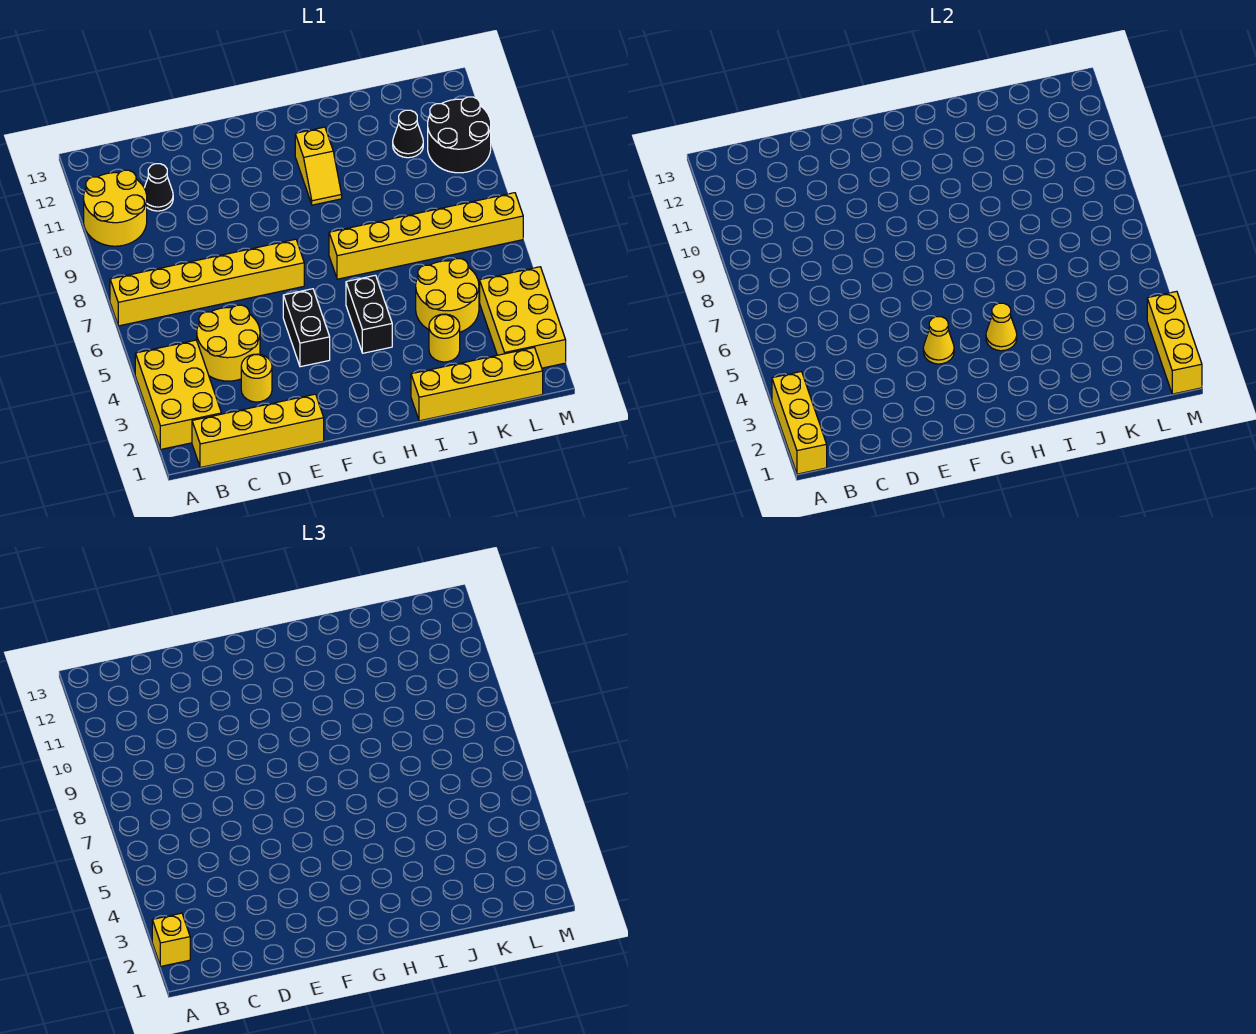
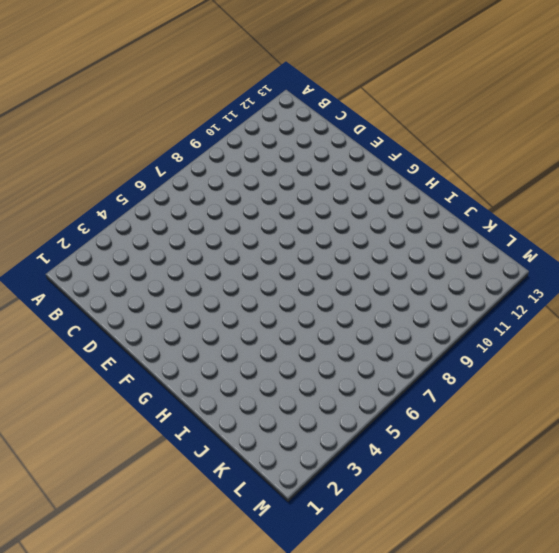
none -> yellow brick A2:B4 level 1
none -> yellow brick A7:F7 level 1
none -> yellow round brick A10:B11 level 1

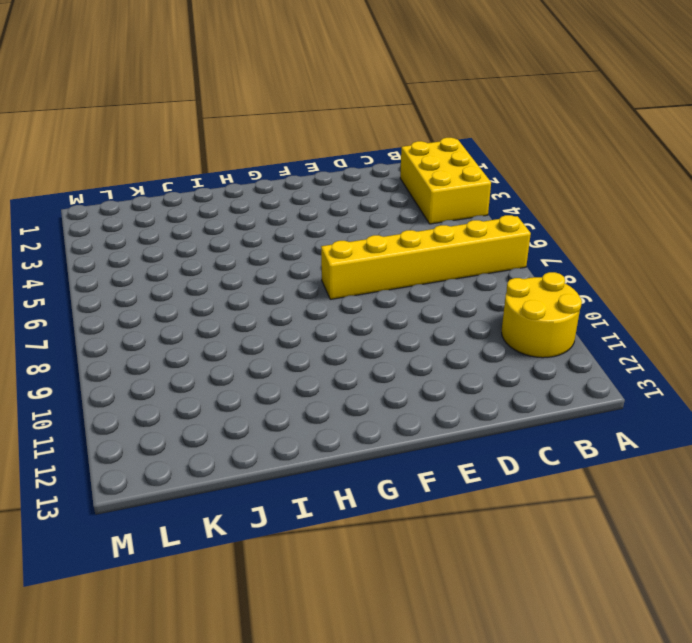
none -> yellow brick B1:E1 level 1
none -> yellow round brick C4:D5 level 1
none -> black cone C11 level 1

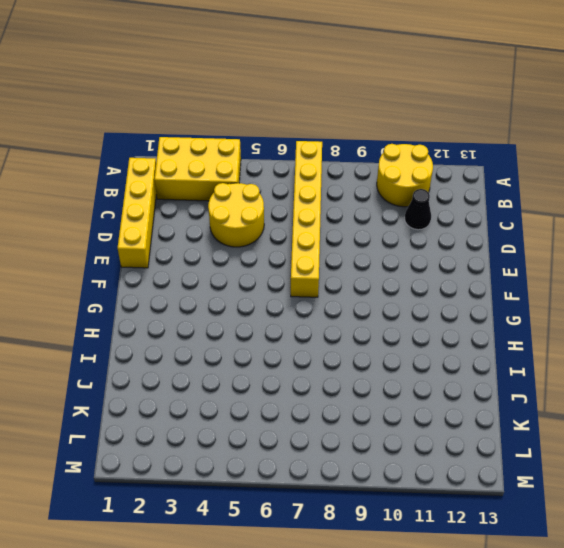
none -> yellow round brick D3 level 1
none -> black brick F4:F5 level 1
none -> black brick H4:H5 level 1

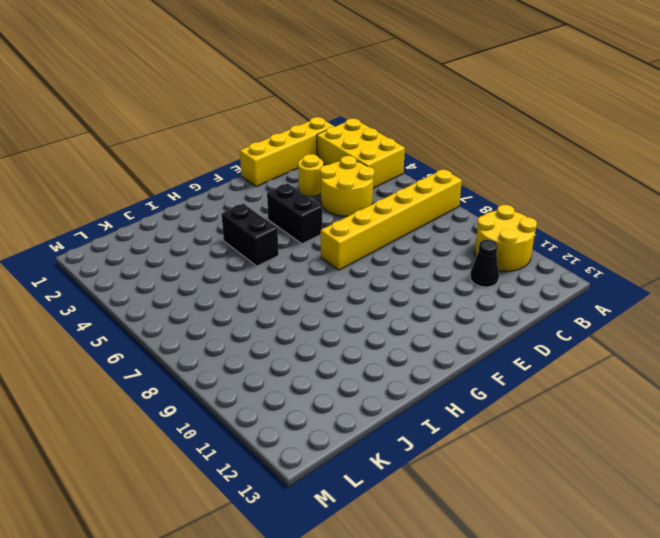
none -> yellow brick H7:M7 level 1
none -> yellow slope H10:H11 level 1 top 11
none -> yellow brick I1:L1 level 1

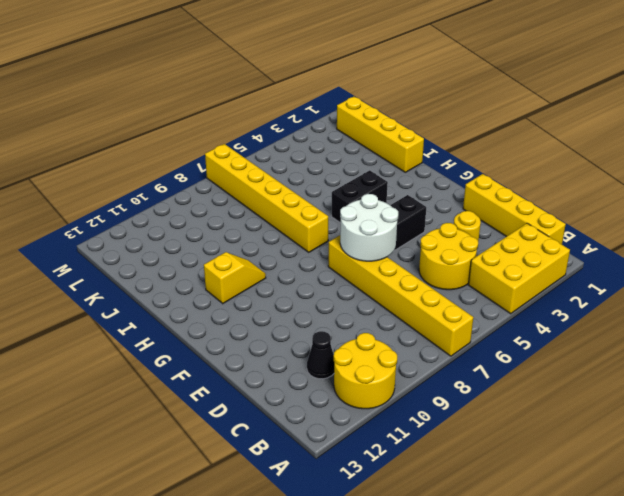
white round brick E6:F7 level 2 -> none
none -> yellow round brick J3 level 1
none -> yellow round brick J4:K5 level 1
none -> black cone K11 level 1

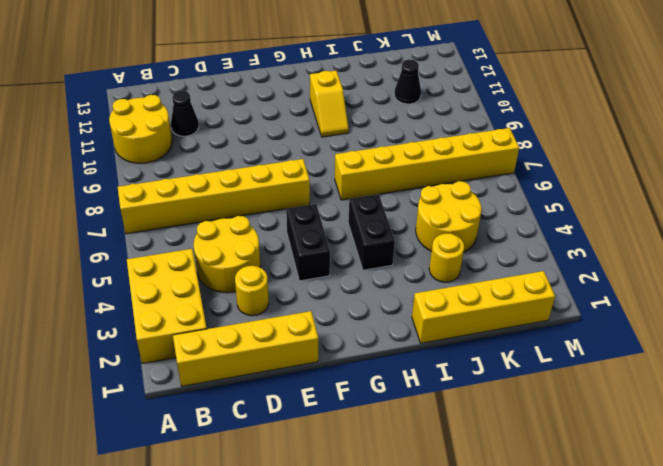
none -> yellow brick L2:M4 level 1
none -> black round brick L10:M11 level 1
none -> yellow brick A1:A3 level 2

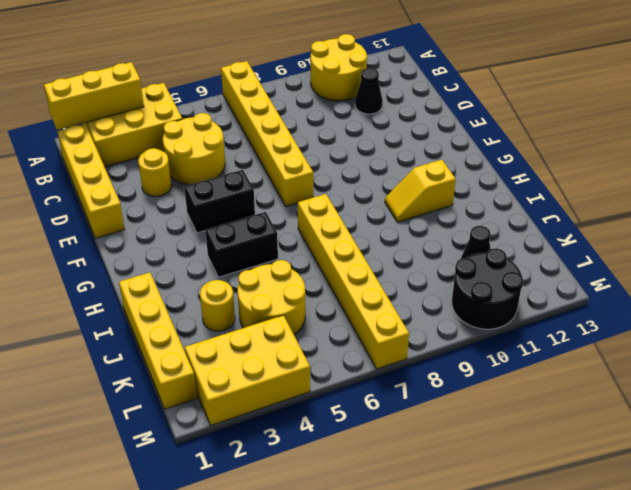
none -> yellow cone F4 level 2
none -> yellow cone H4 level 2
none -> yellow brick M1:M3 level 2

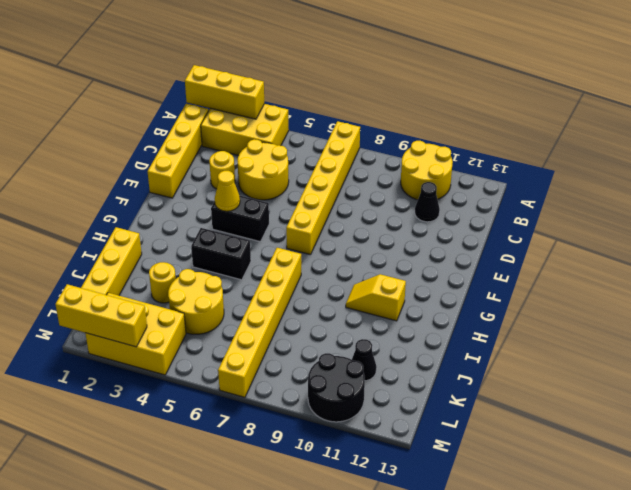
none -> yellow cone H4 level 2
none -> yellow brick A2 level 3

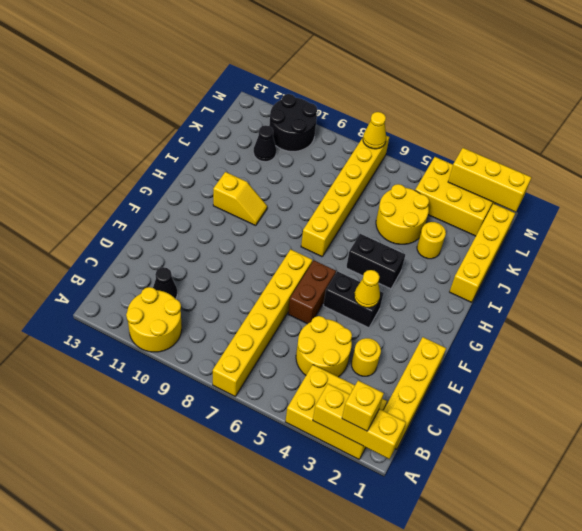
brown brick E6:F6 level 1 -> none
yellow cone M7 level 2 -> yellow cone H4 level 2

